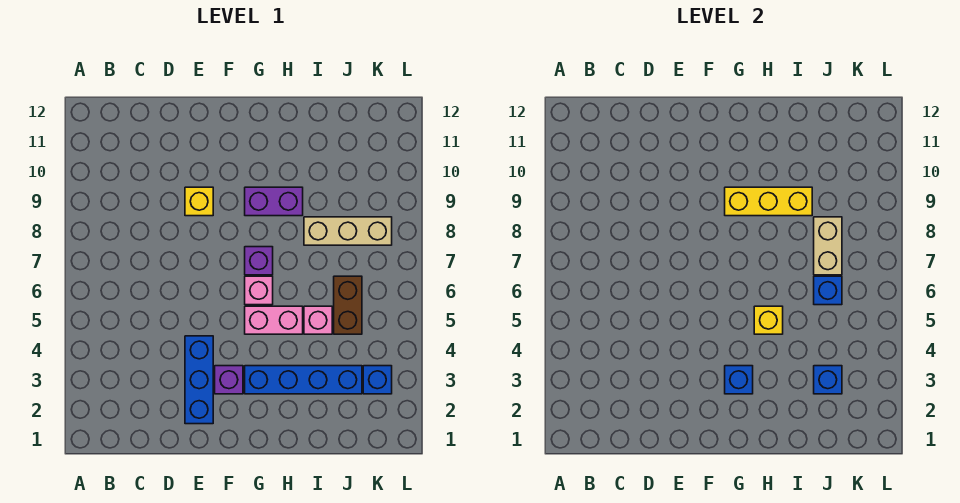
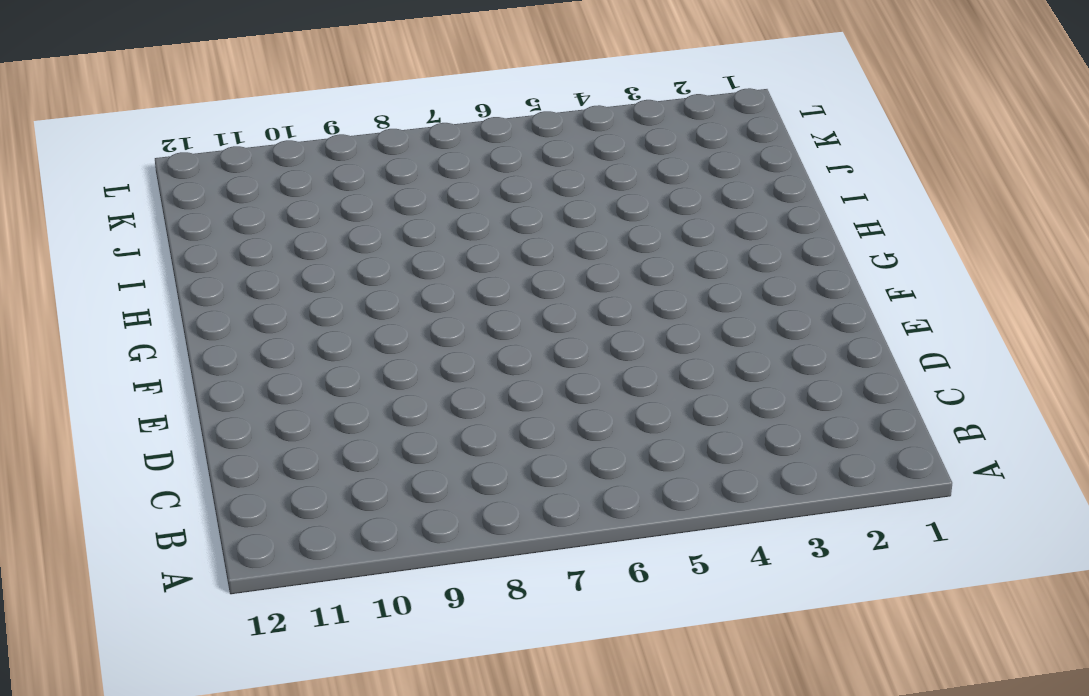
none -> blue brick E2:E4 level 1
none -> yellow brick E9 level 1
none -> purple brick F3 level 1

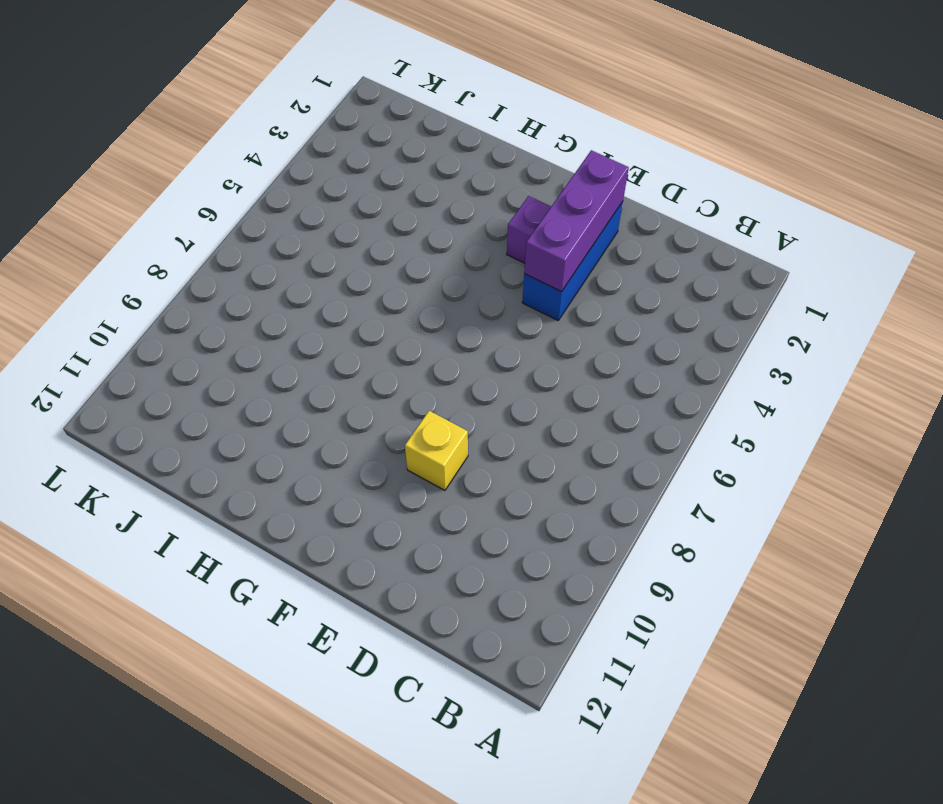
purple brick E2:E4 level 2 -> none
none -> blue brick G3:J3 level 1
none -> pink brick G5:H5 level 1
none -> pink brick G6 level 1

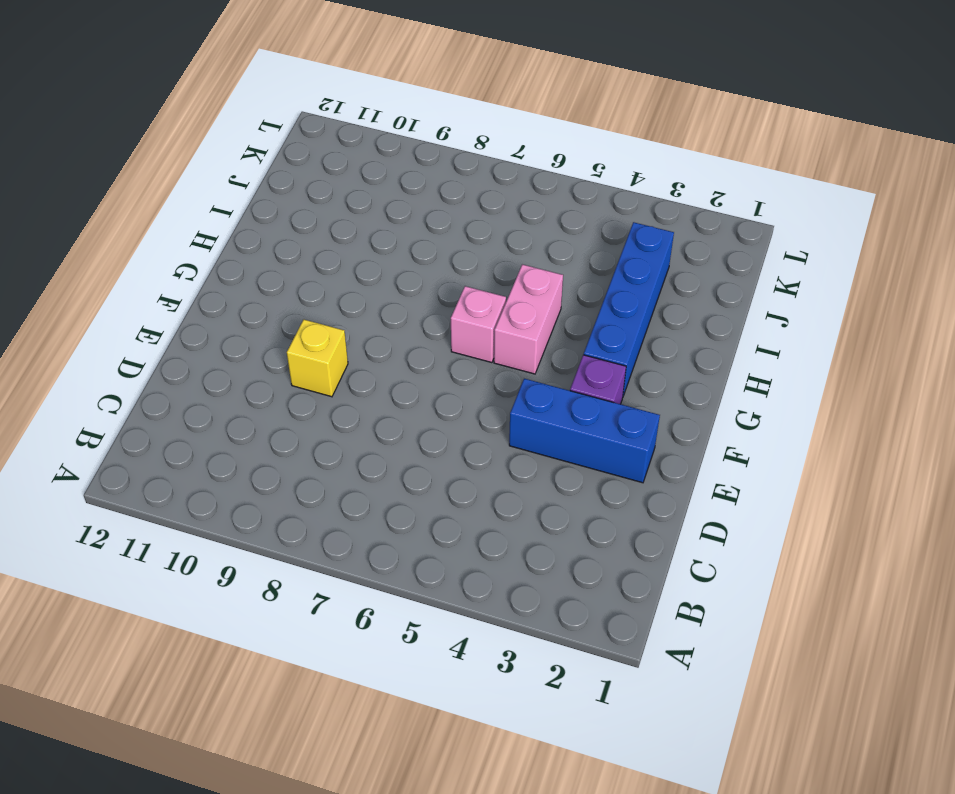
none -> purple brick G7 level 1
none -> purple brick G9:H9 level 1
none -> pink brick I5 level 1

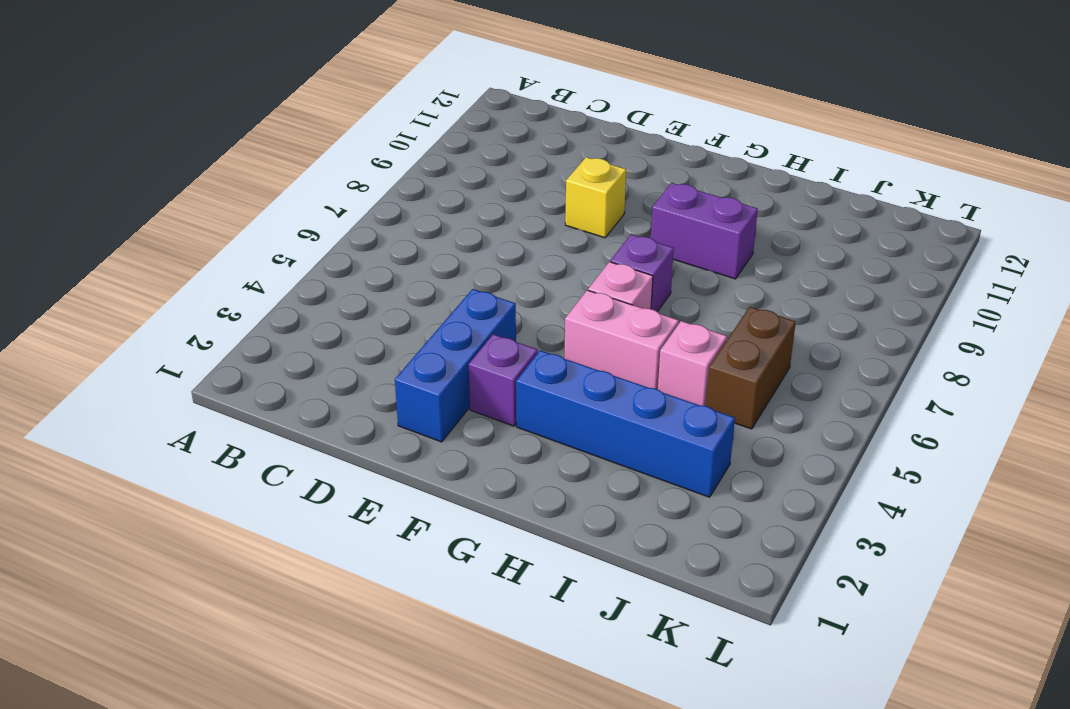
none -> tan brick I8:K8 level 1
none -> blue brick K3 level 1
none -> blue brick G3 level 2

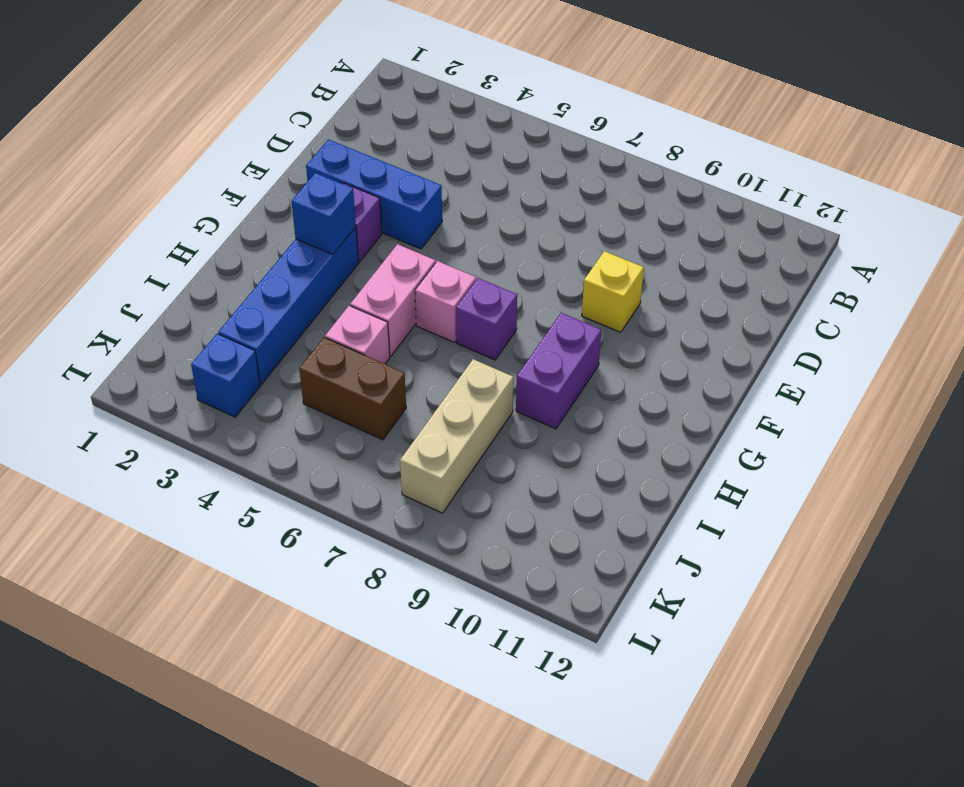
none -> yellow brick G9:I9 level 2
none -> yellow brick H5 level 2
none -> blue brick J3 level 2

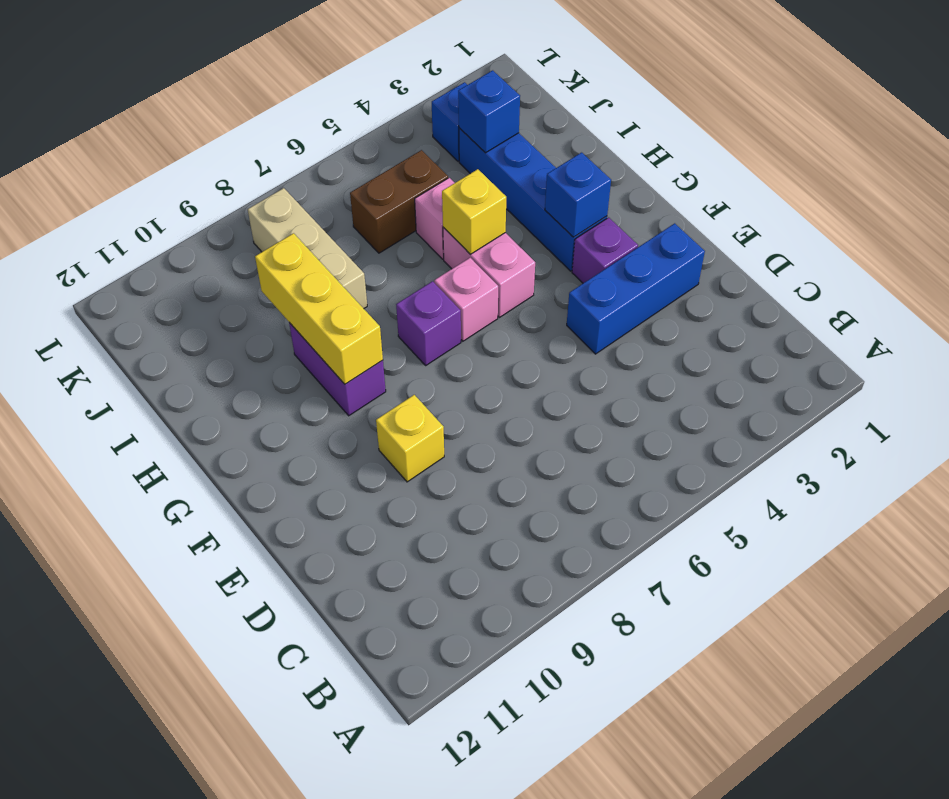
none -> blue brick J6 level 2
none -> tan brick J7:J8 level 2

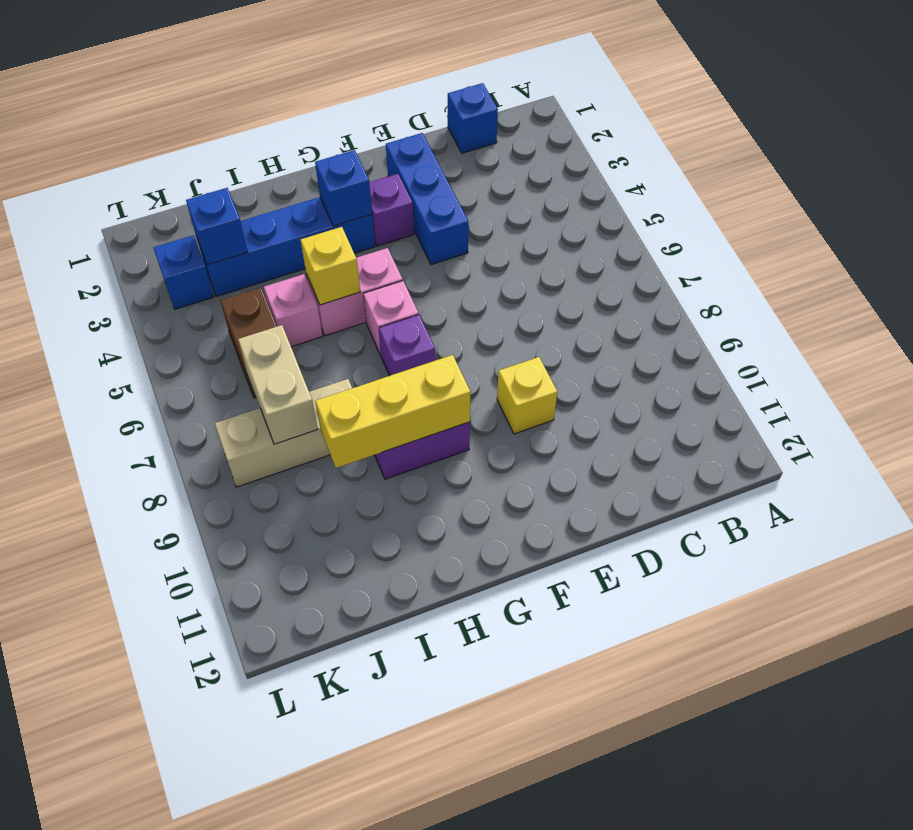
blue brick C1 level 1 -> blue brick J6 level 2

